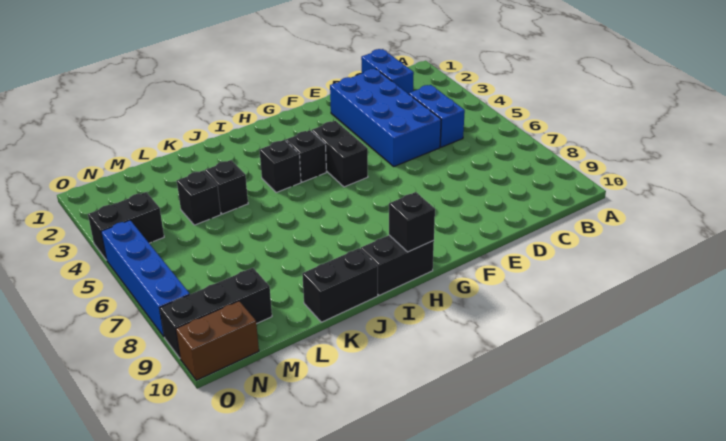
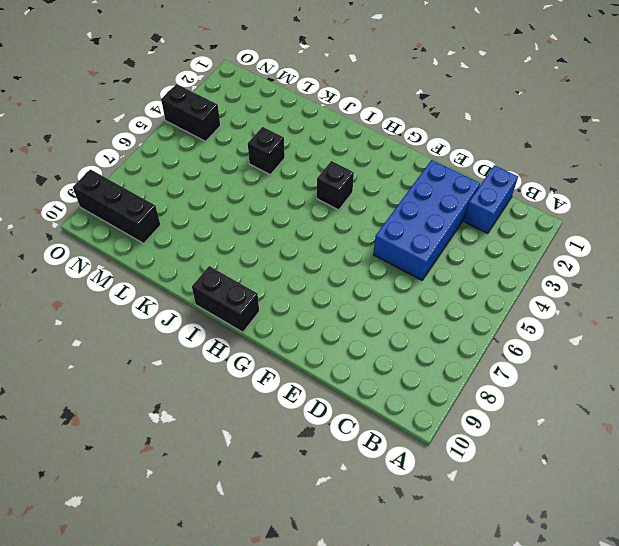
none -> blue brick C4:C5 level 1
none -> black brick G4:G5 level 1
none -> black brick I4 level 1

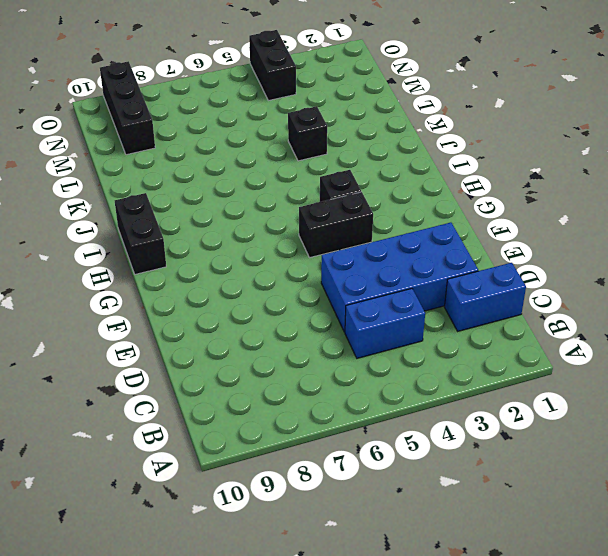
none -> black brick I4 level 1
none -> black brick J10:K10 level 1
none -> black brick L4 level 1

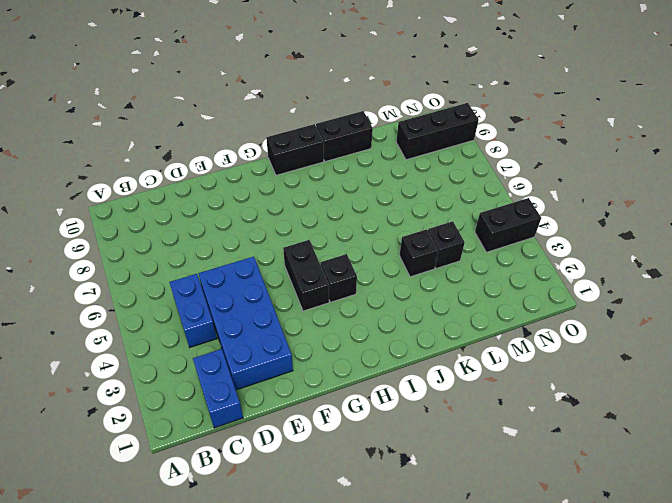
none -> black brick I4 level 1
none -> brown brick N10:O10 level 1
none -> blue brick O5:O8 level 1

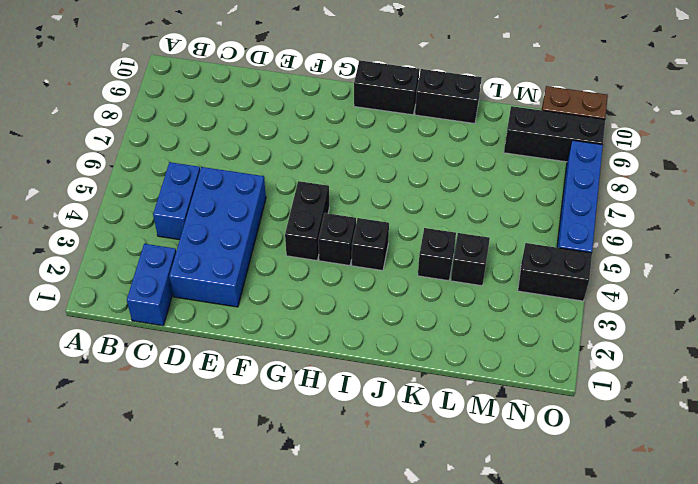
none -> black brick H10 level 2

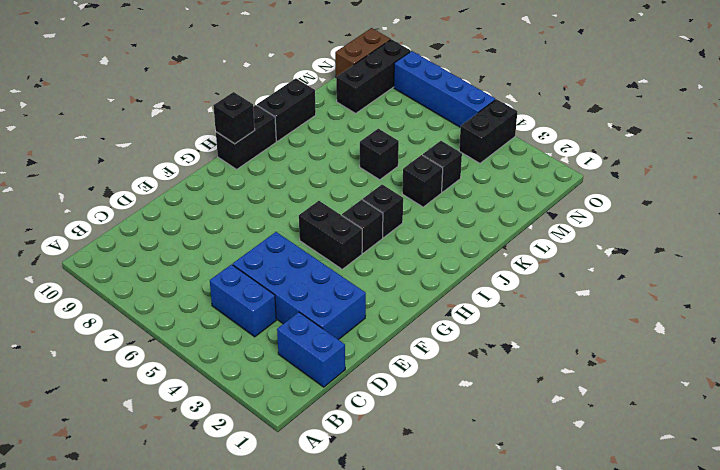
black brick K6 level 1 -> none

